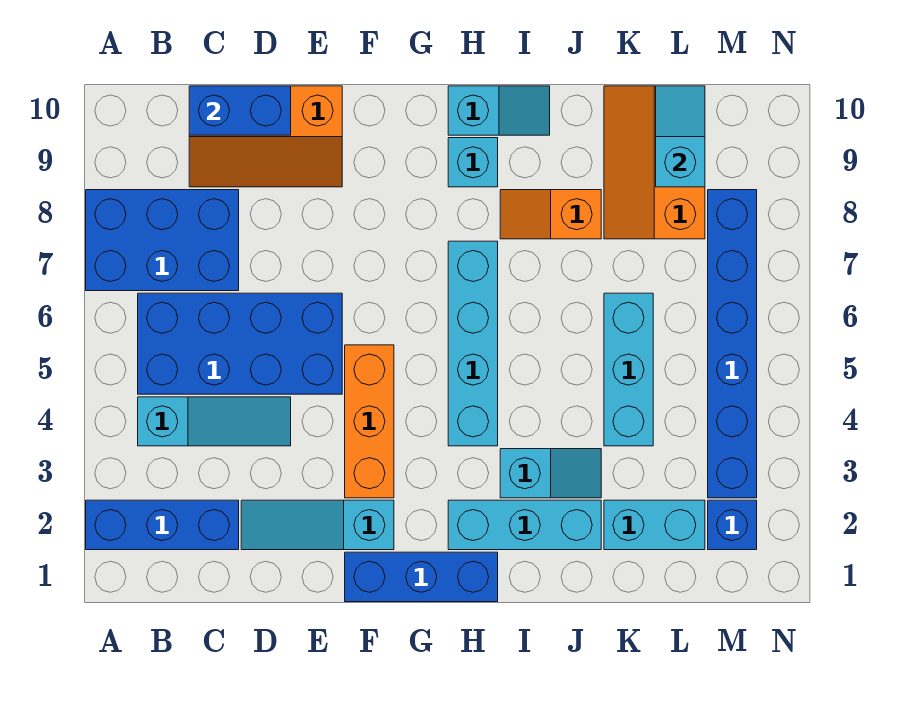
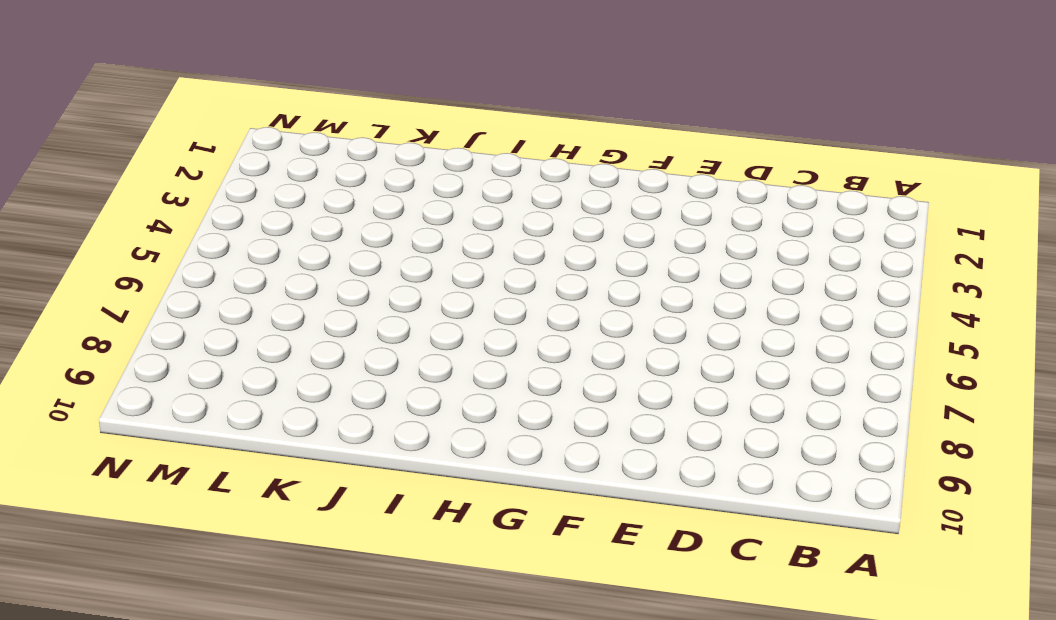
none -> blue brick A2:C2 level 1
none -> blue brick A7:C8 level 1
none -> cyan slope B4:D4 level 1 top B

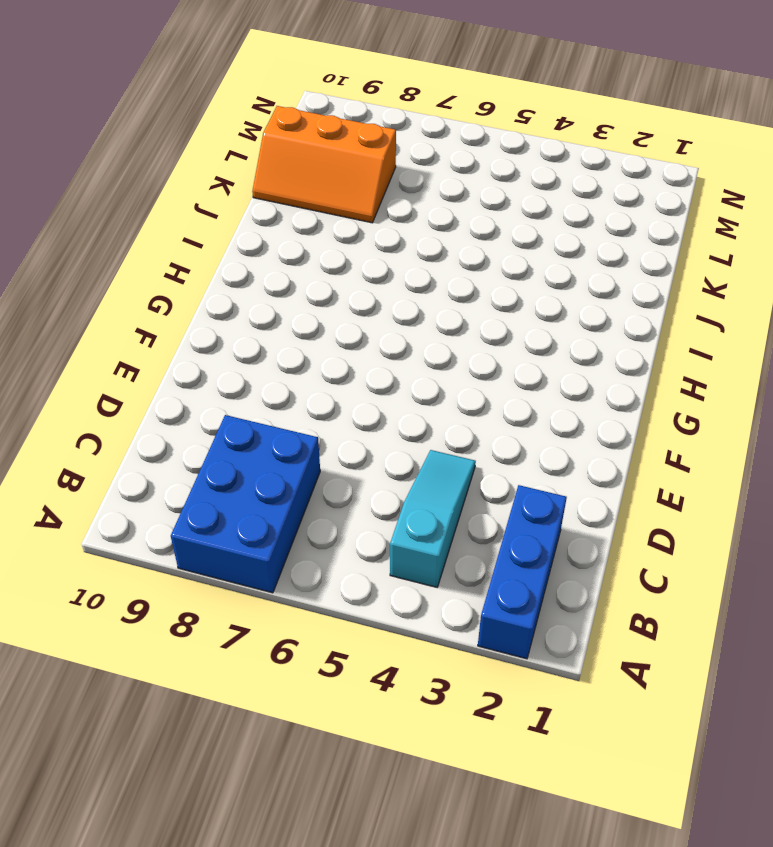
none -> blue brick B5:E6 level 1
none -> orange slope C9:E10 level 1 top 10
none -> cyan slope D2:F2 level 1 top F

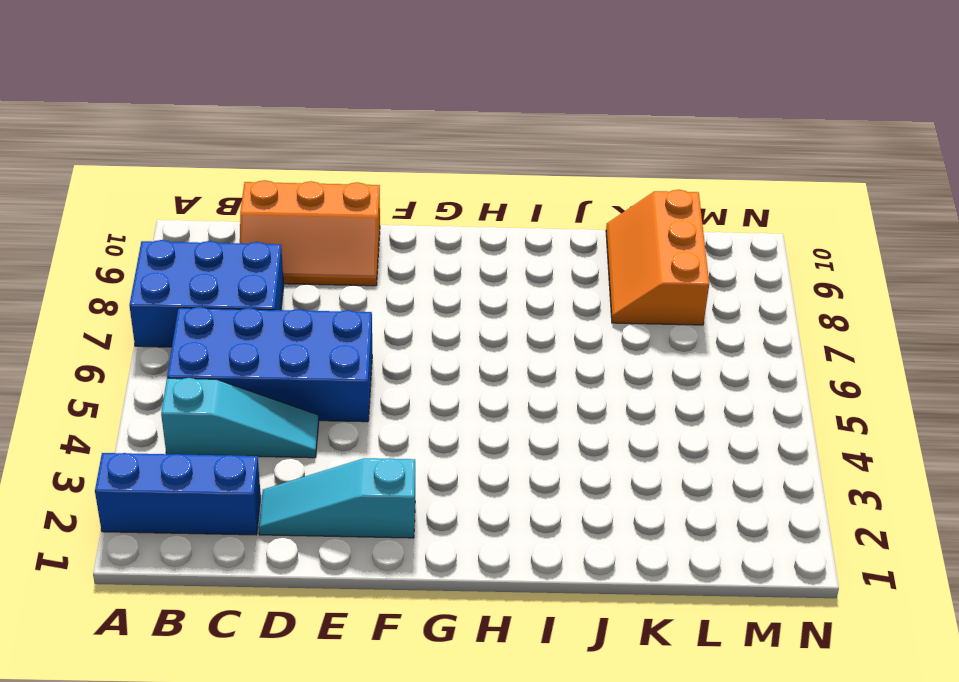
none -> blue brick F1:H1 level 1
none -> orange brick F3:F5 level 1
none -> cyan brick H2:J2 level 1

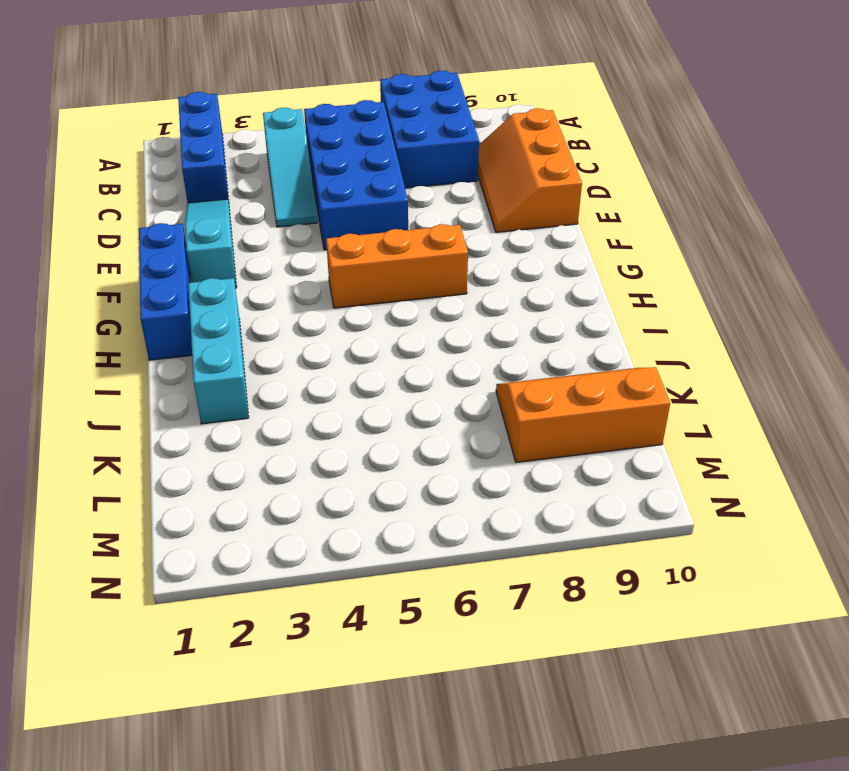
orange brick G5:G7 level 1 -> orange brick F3:F5 level 1
none -> cyan brick H4:H7 level 1
none -> cyan brick H9 level 1
none -> cyan slope H10:I10 level 1 top H

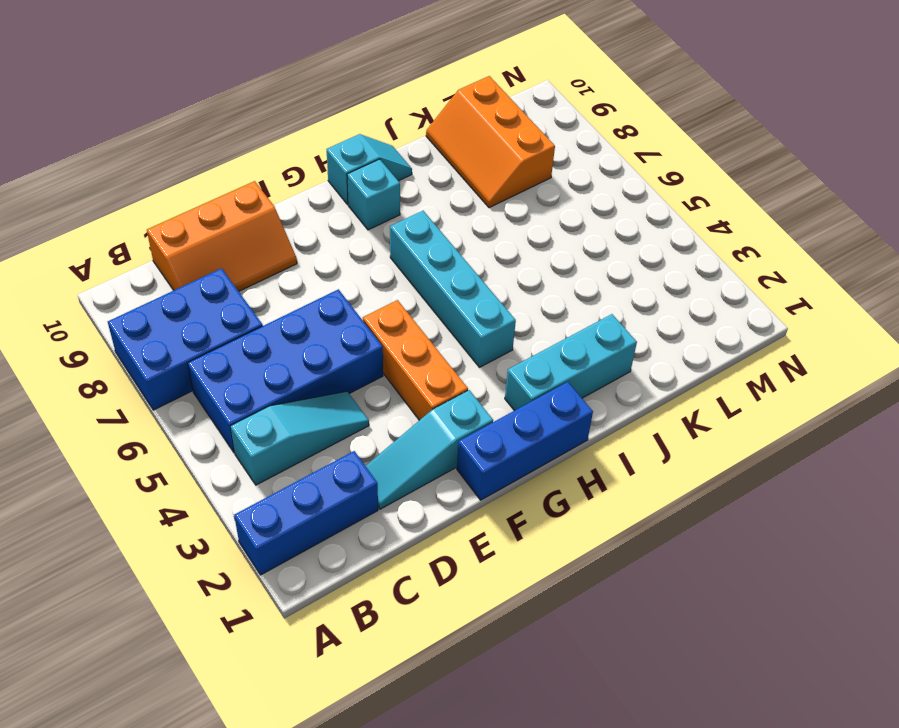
none -> cyan slope I3:J3 level 1 top I
none -> orange slope I8:J8 level 1 top J
none -> cyan brick K2:L2 level 1

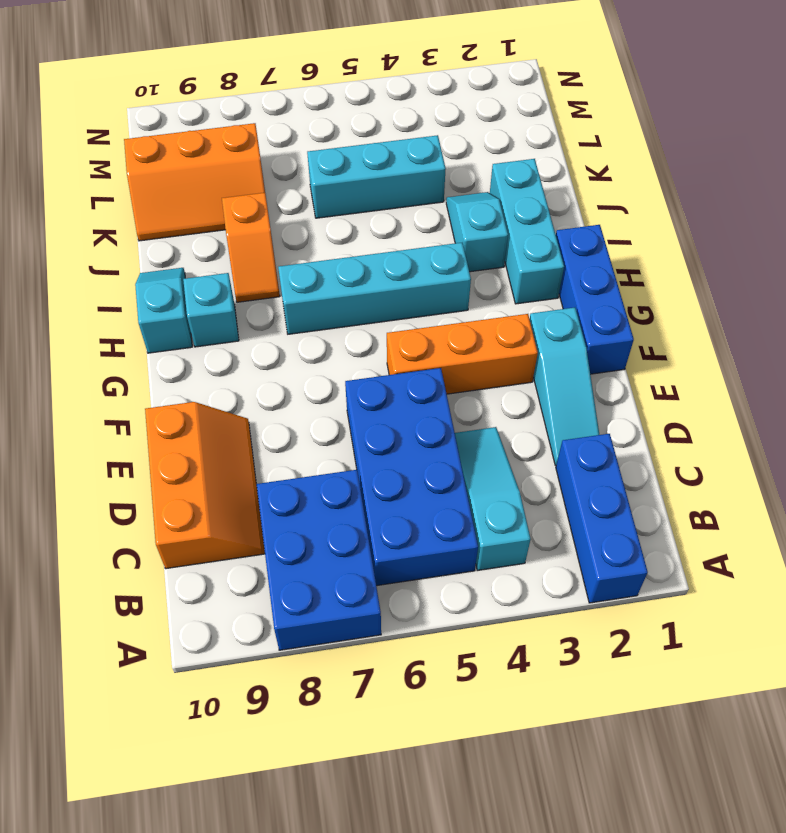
none -> cyan brick K2:L2 level 1
none -> blue brick M2 level 1
none -> blue brick M3:M8 level 1

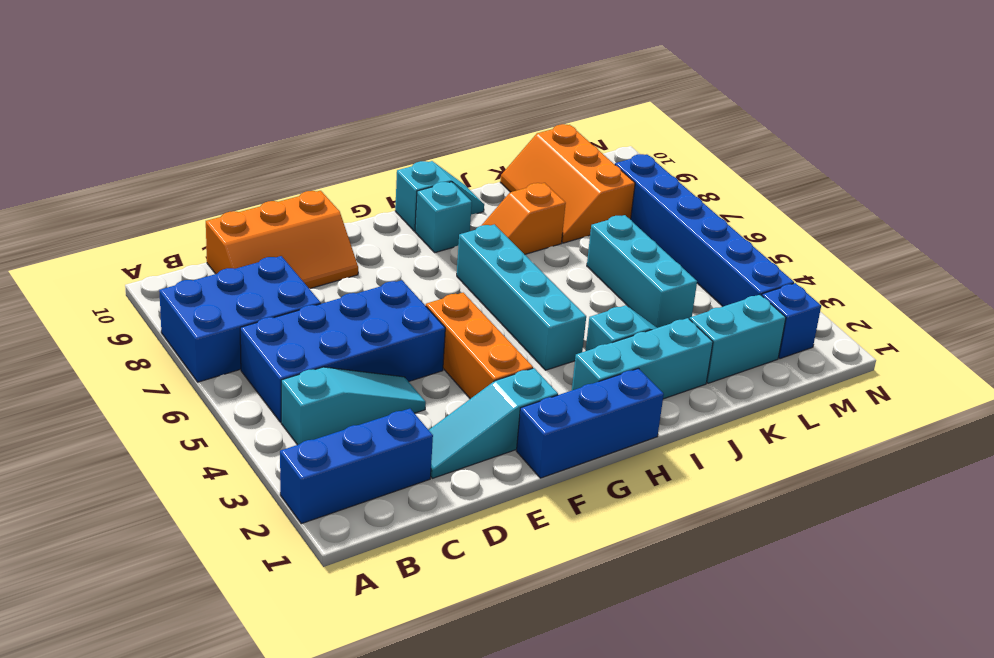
none -> blue brick C10:D10 level 2
none -> cyan slope L9:L10 level 2 top 9

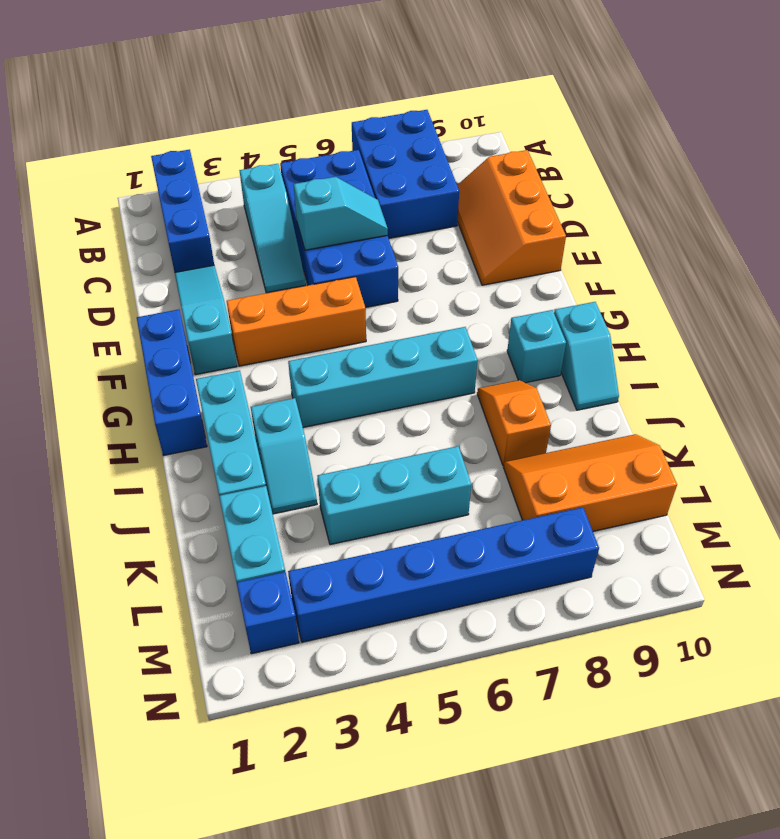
cyan slope D5:D6 level 2 top 5 -> cyan slope L9:L10 level 2 top 9
none -> blue brick C10:D10 level 2

